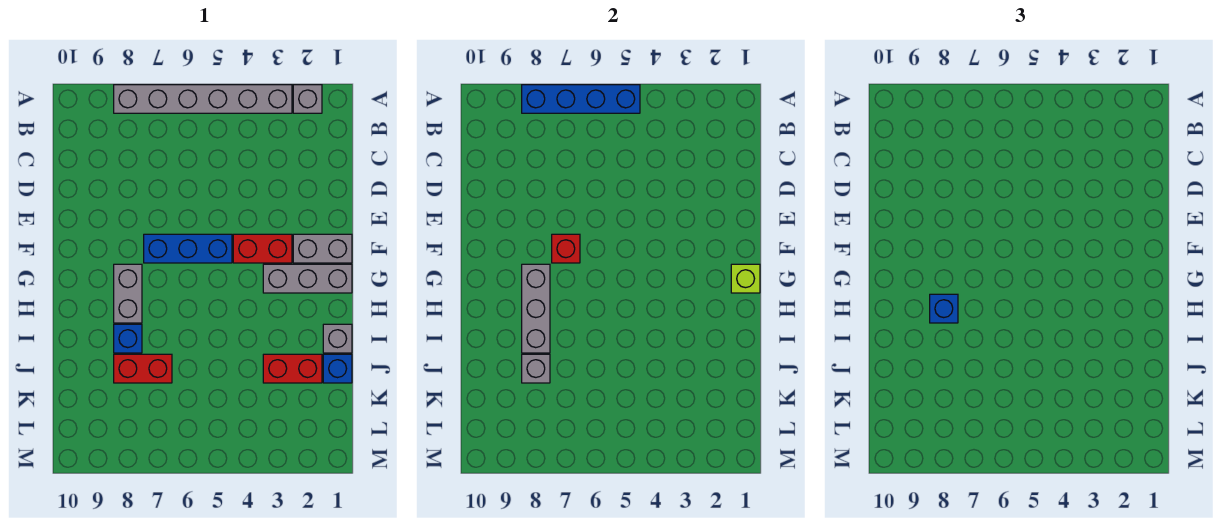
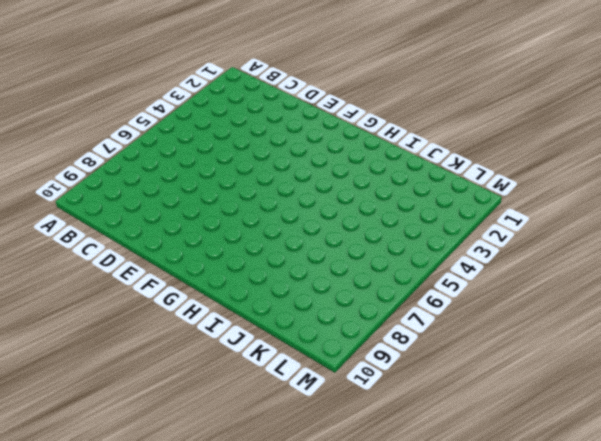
none -> grey brick A2 level 1
none -> grey brick A3:A8 level 1
none -> grey brick F1:F2 level 1

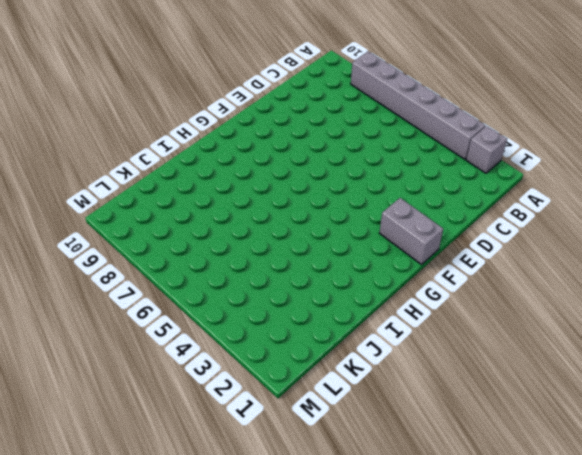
none -> red brick F3:F4 level 1
none -> blue brick F5:F7 level 1
none -> grey brick G1:G3 level 1

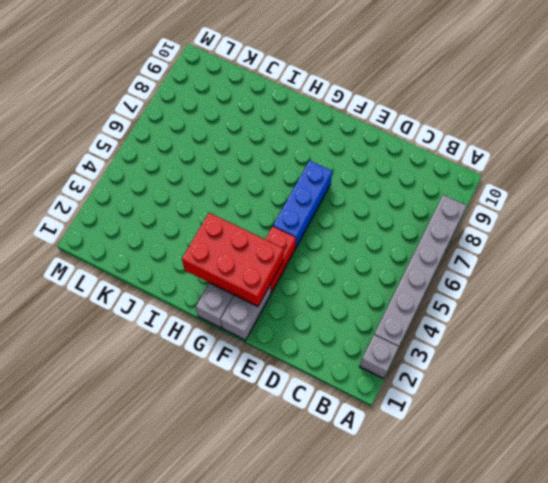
red brick F2:H3 level 2 -> none
none -> grey brick G8:H8 level 1
none -> grey brick I1 level 1
none -> blue brick I8 level 1

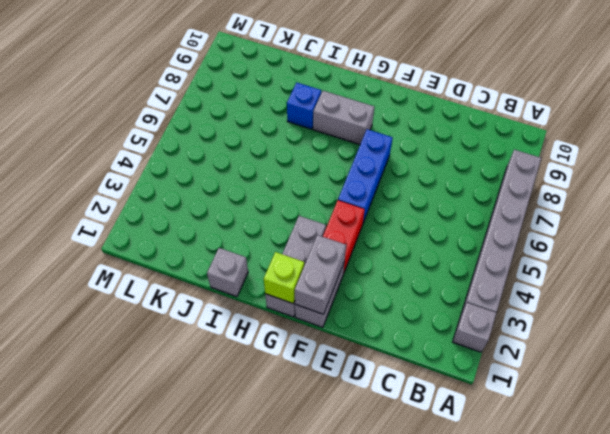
grey brick F1:F2 level 2 -> none
none -> blue brick J1 level 1
none -> red brick J2:J3 level 1
none -> red brick J7:J8 level 1

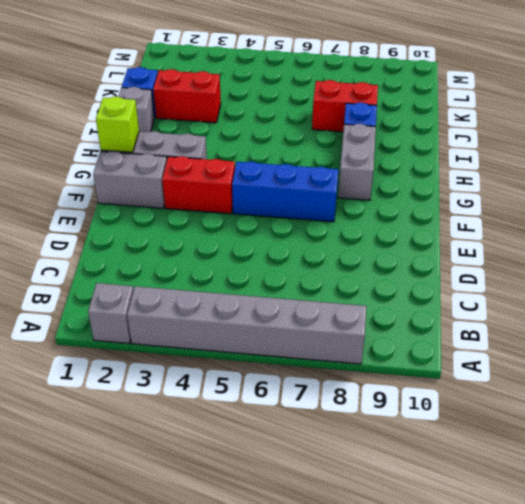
none -> blue brick A5:A8 level 2
none -> red brick F7 level 2
none -> grey brick G8:I8 level 2

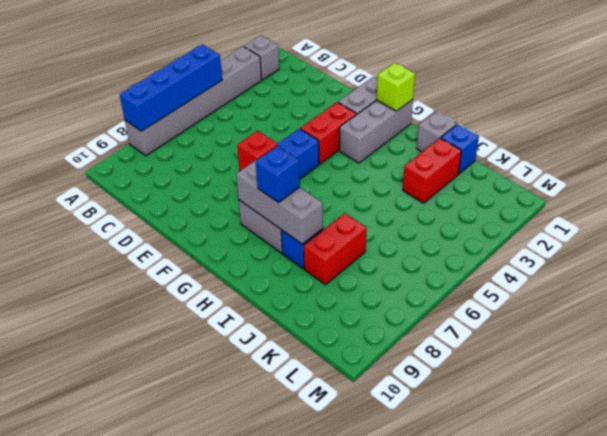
none -> grey brick J8 level 2

